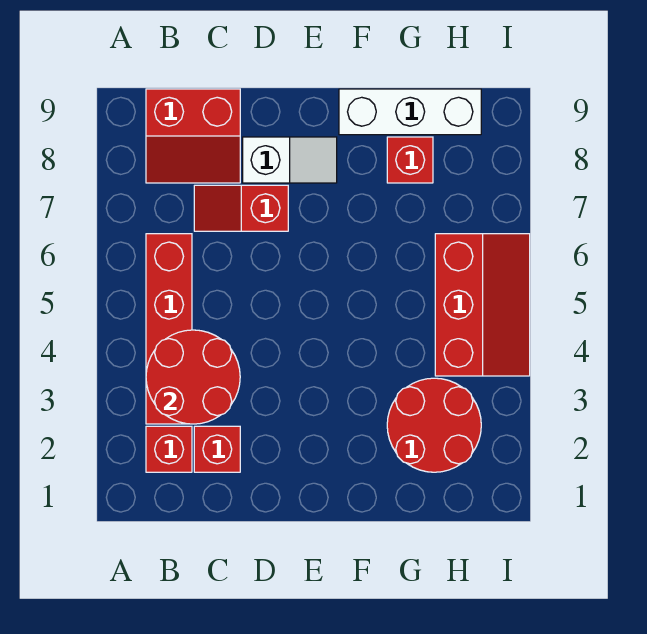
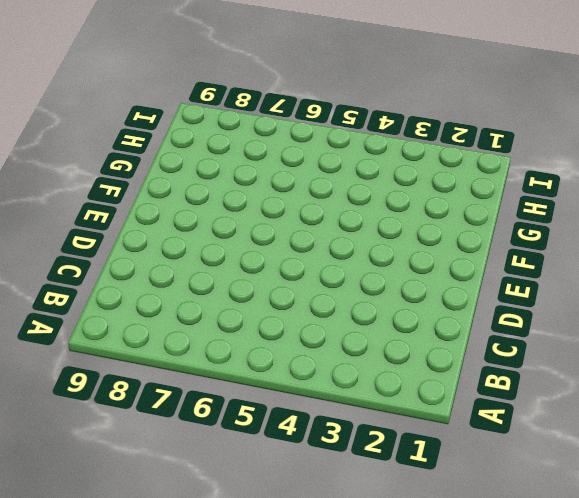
none -> red brick B2 level 1
none -> red brick B3:B6 level 1

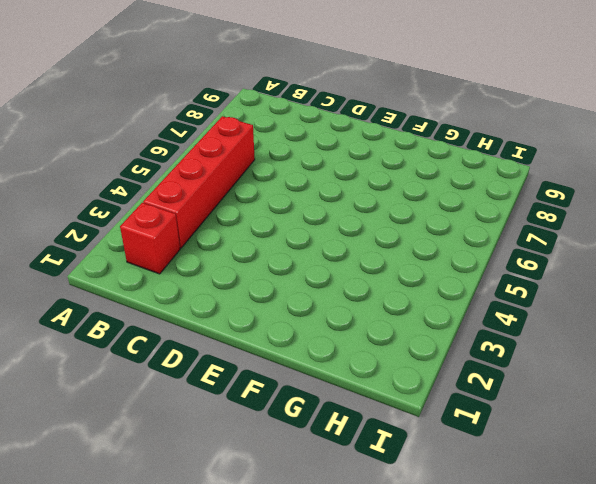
none -> red slope B8:C9 level 1 top 9
none -> red brick C2 level 1

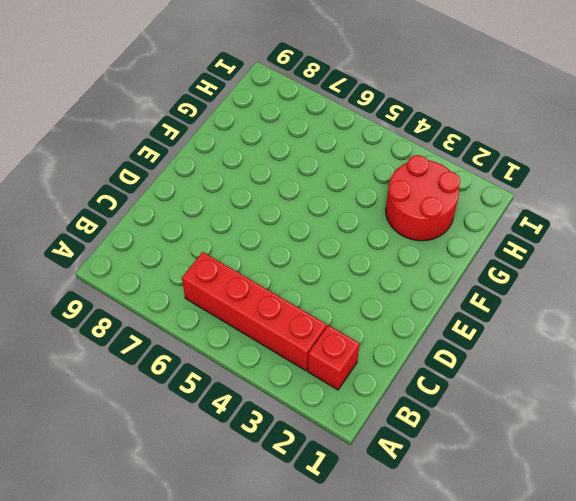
none -> red slope B8:C9 level 1 top 9
none -> red brick C2 level 1

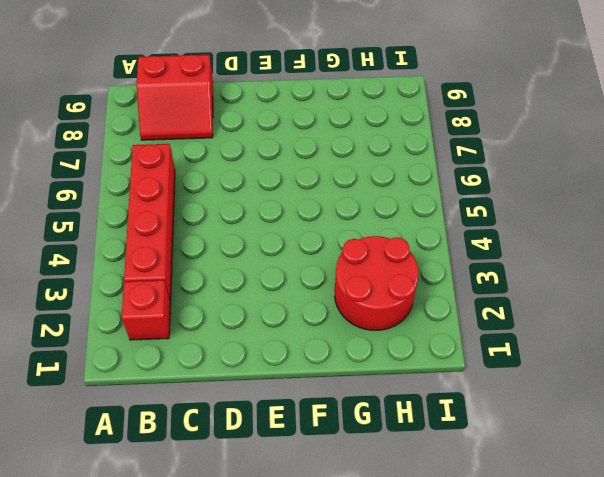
none -> red brick C2 level 1
none -> red slope C7:D7 level 1 top D

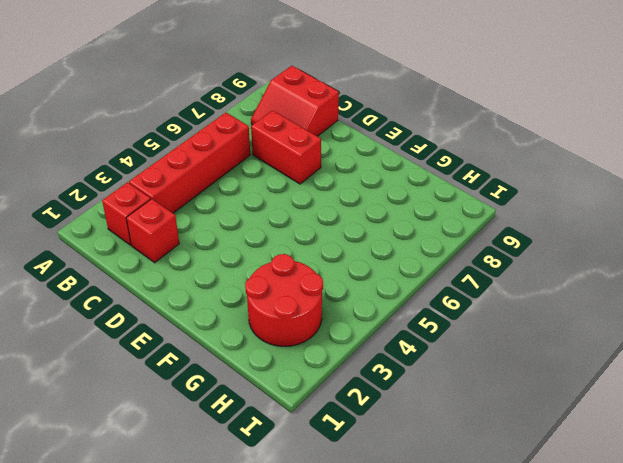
red brick C7:D7 level 1 -> red slope C7:D7 level 1 top D
none -> white slope D8:E8 level 1 top D
none -> white brick F9:H9 level 1

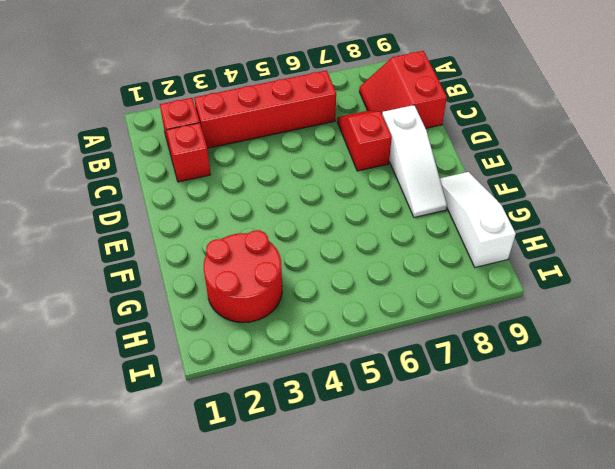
white slope D8:F8 level 1 top D -> white slope D8:E8 level 1 top D
white slope F9:H9 level 1 top H -> white brick F9:H9 level 1
none -> red brick G8 level 1
none -> red slope H4:I6 level 1 top H

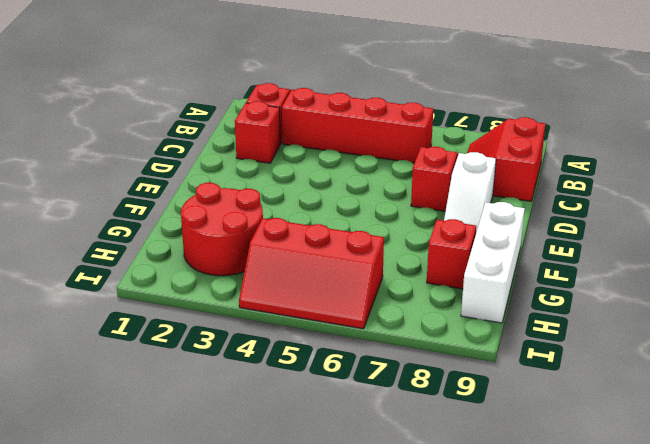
none -> red round brick B3:C4 level 2

